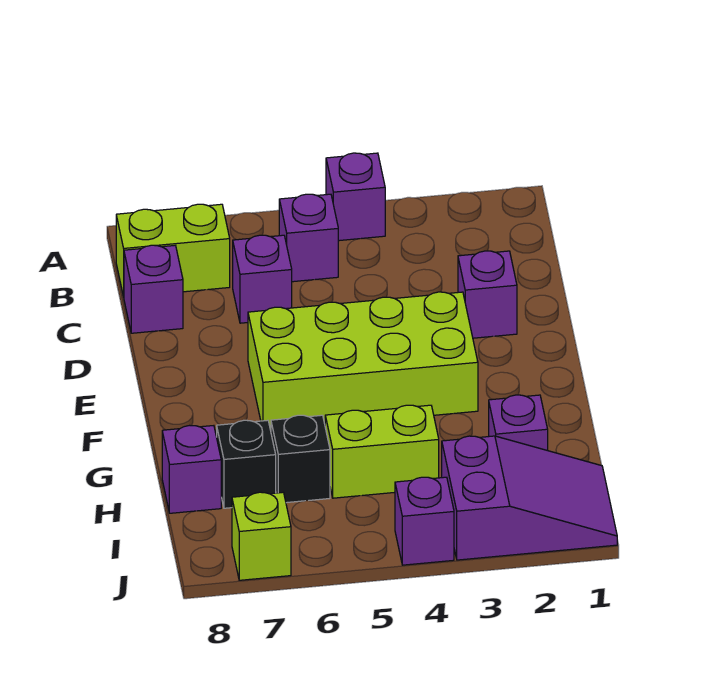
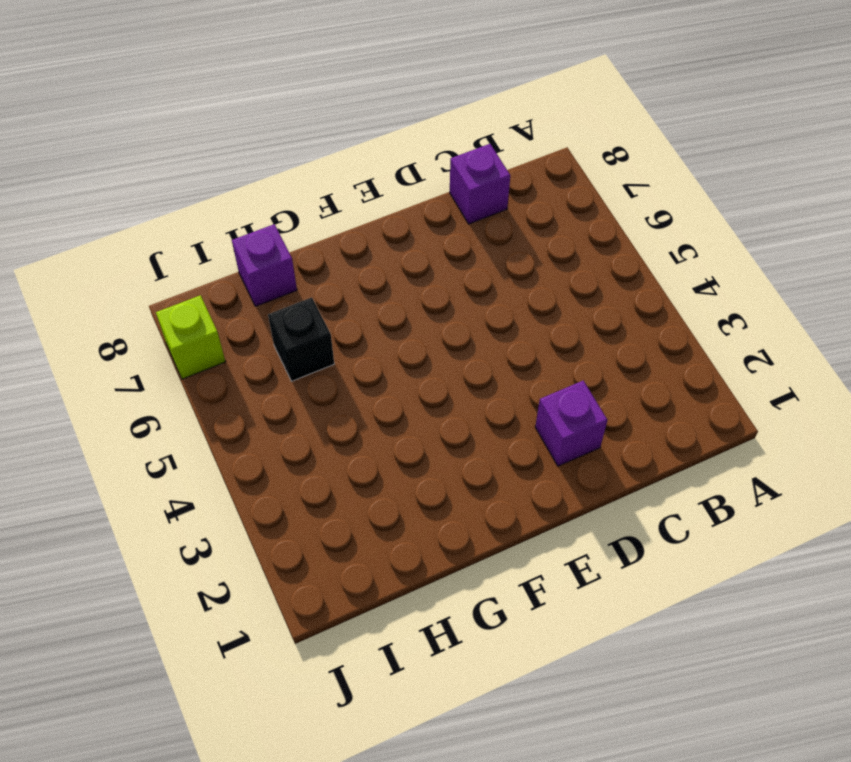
none -> purple brick A4 level 1
none -> purple brick B5 level 1
none -> lime brick B7:B8 level 1

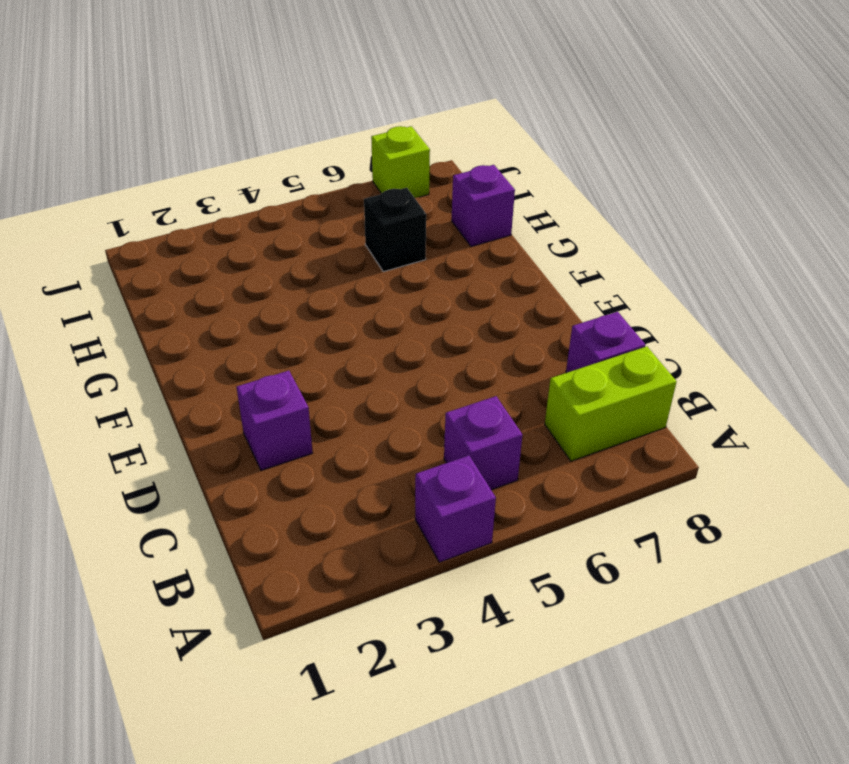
none -> purple brick C6 level 1
none -> lime brick E3:F6 level 1
none -> purple brick H2 level 1

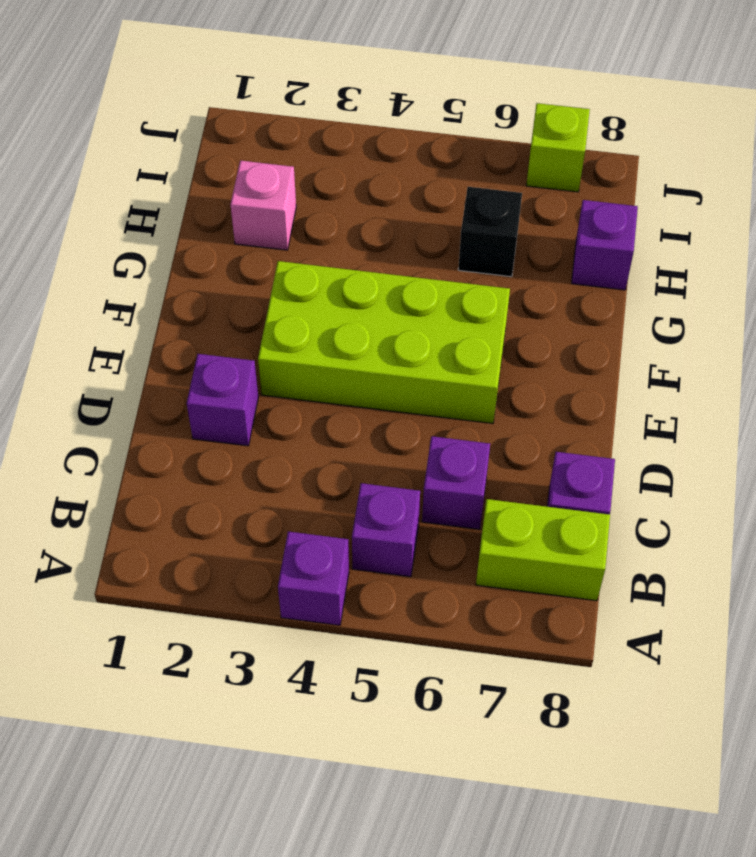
pink brick H2 level 1 -> purple brick H2 level 1
none -> lime brick H4:H5 level 1
none -> black brick H7 level 1
none -> purple slope I1:J3 level 1 top 3

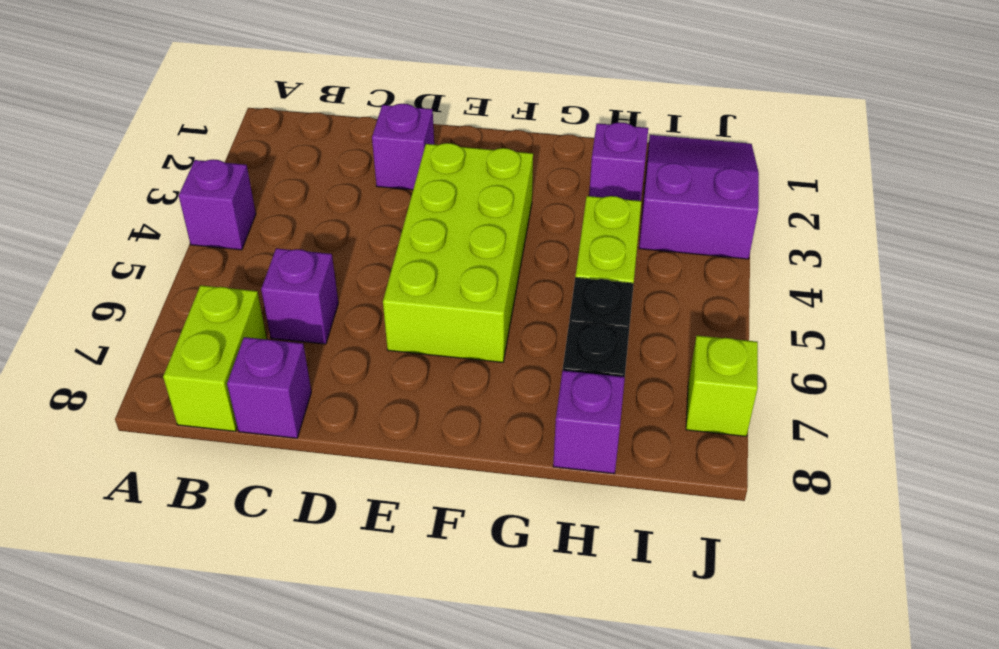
none -> purple brick B5 level 1
none -> purple brick J4 level 1

